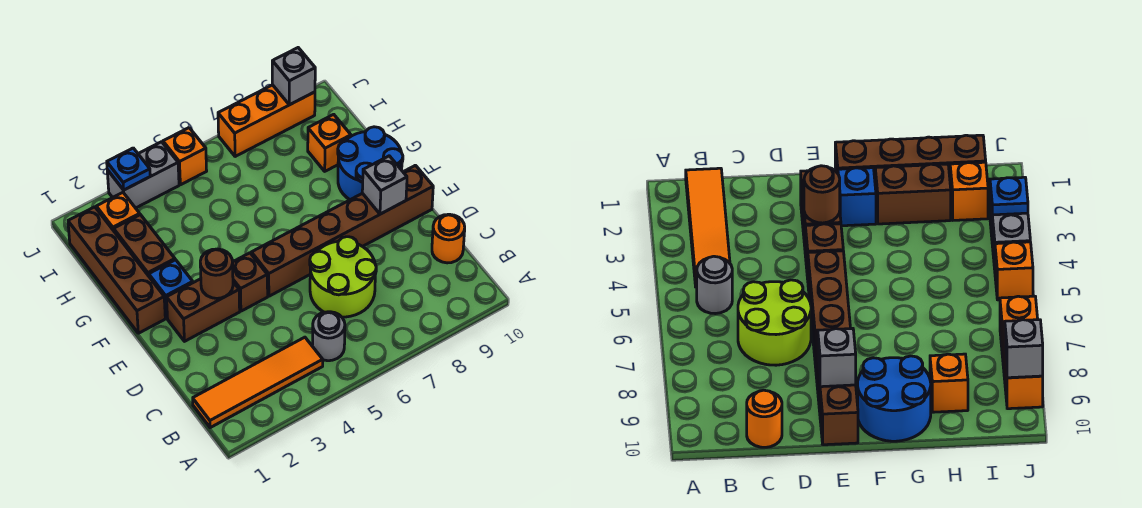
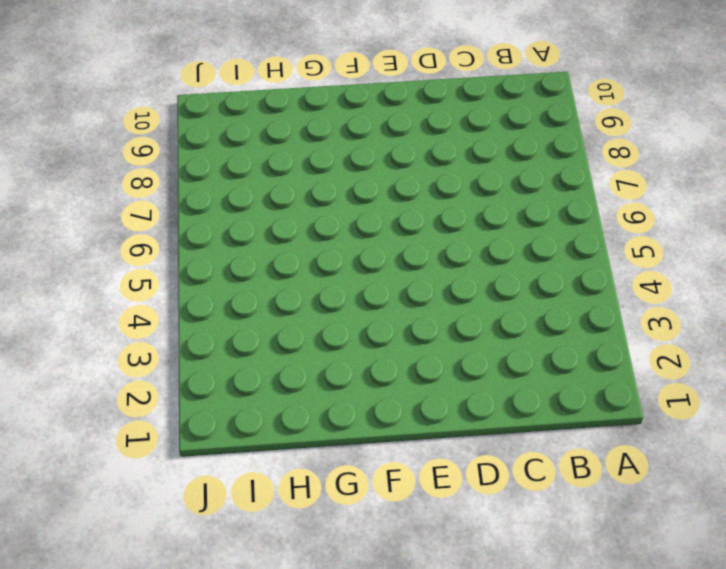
none -> orange tile B1:B4 level 1
none -> grey round brick B5 level 1
none -> lime round brick C6:D7 level 1

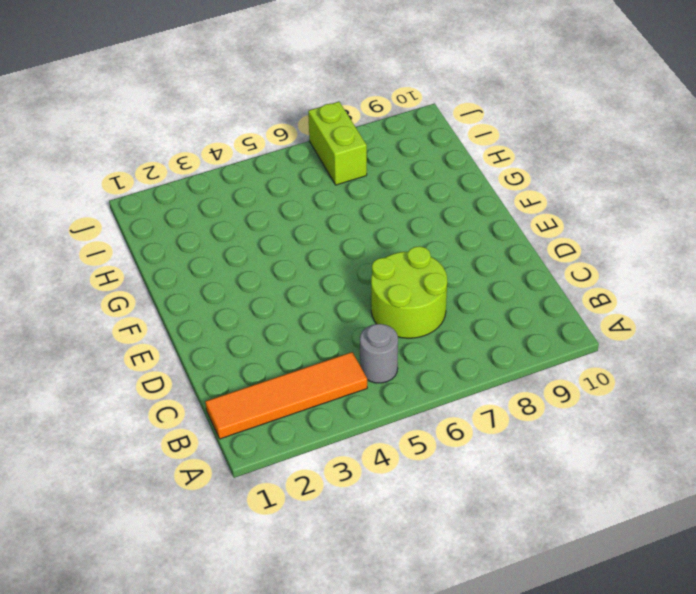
lime brick I7:J7 level 1 -> orange brick J7:J9 level 1
none -> orange round brick C10 level 1
none -> brown brick E2:E3 level 1
none -> brown brick E4 level 1

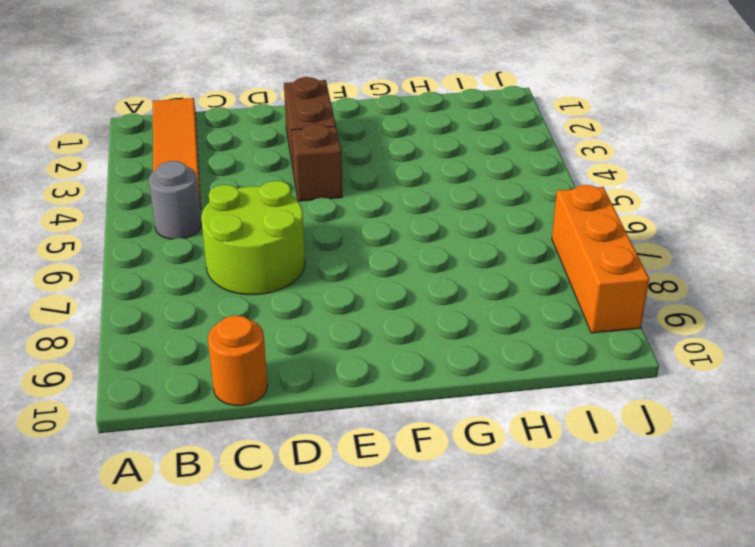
none -> brown brick E5:E10 level 1
none -> brown brick F1:I1 level 1
none -> blue brick F2 level 1

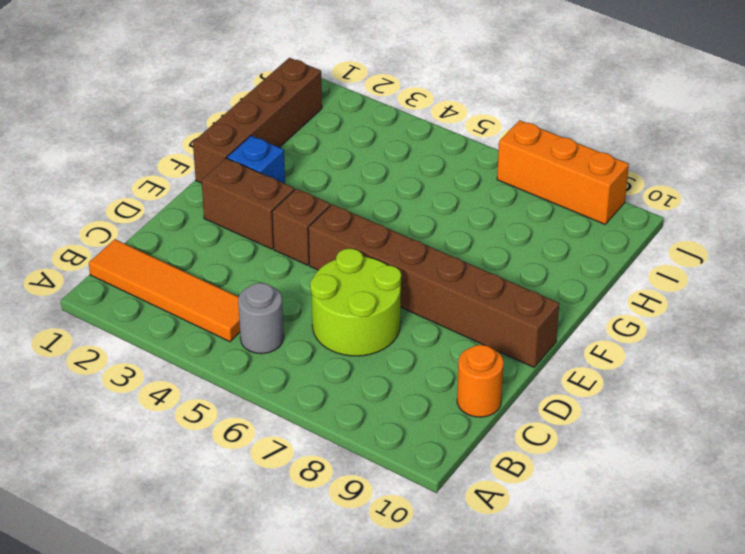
none -> blue round brick F9:G10 level 1
none -> brown brick G2:H2 level 1
none -> orange brick H9 level 1

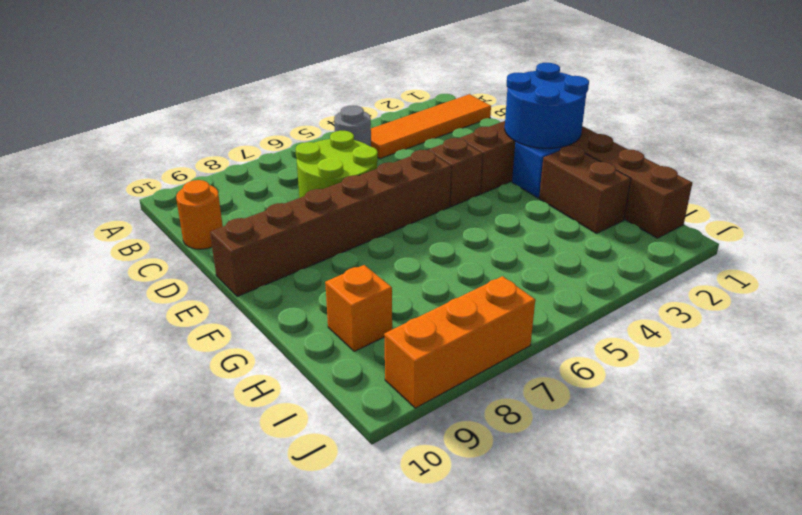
blue round brick E1:F2 level 2 -> blue round brick F9:G10 level 1
none -> orange brick I2 level 1
none -> grey brick J3:J4 level 1
none -> orange brick J5 level 1

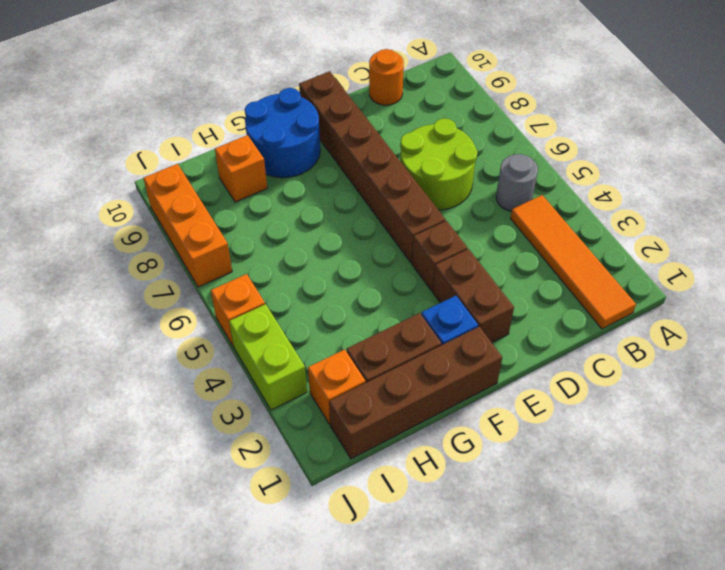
lime brick J3:J4 level 1 -> grey brick J3:J4 level 1
none -> brown round brick E3 level 2
none -> grey brick E9 level 2
none -> blue plate J3 level 2

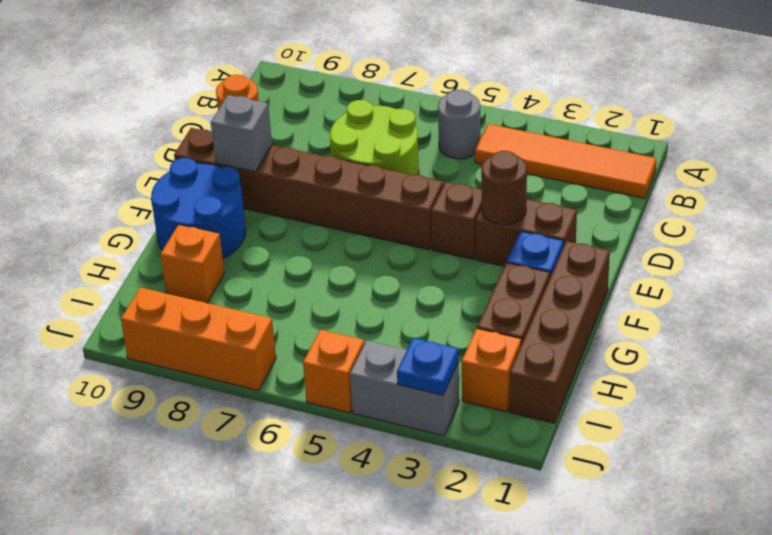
none -> grey brick J9 level 2

